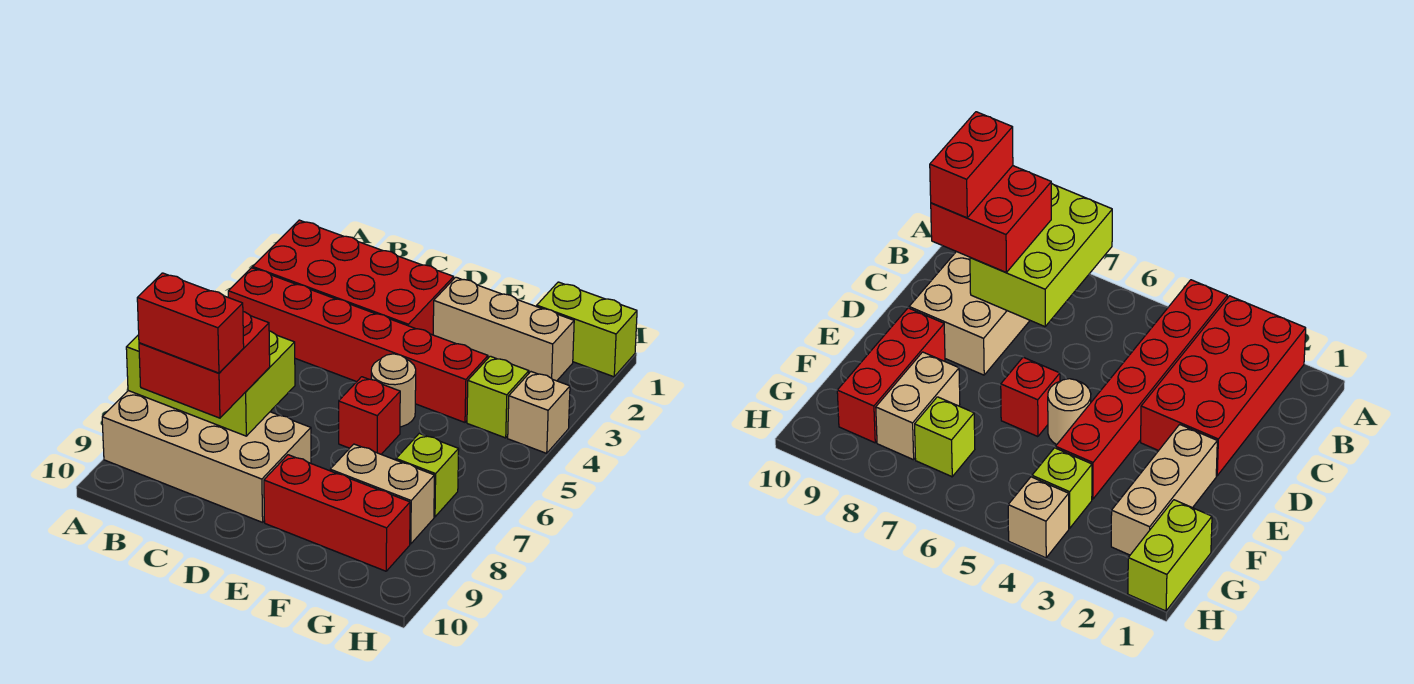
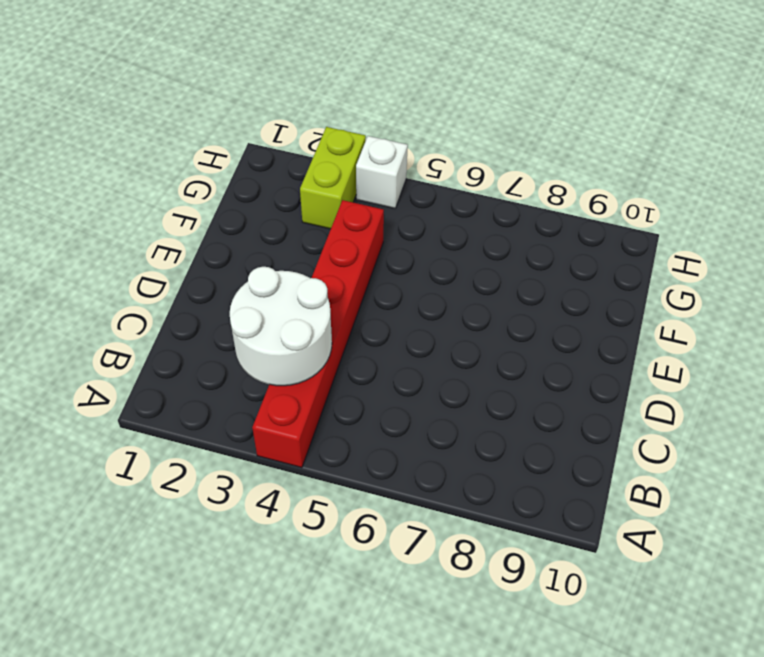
white round brick B3:C4 level 2 -> none
lime brick G3:H3 level 1 -> lime brick G1:H1 level 1
white brick H4 level 1 -> tan brick H4 level 1
none -> red brick A2:D3 level 1
none -> tan brick A8:D9 level 1
none -> tan brick E2:G2 level 1

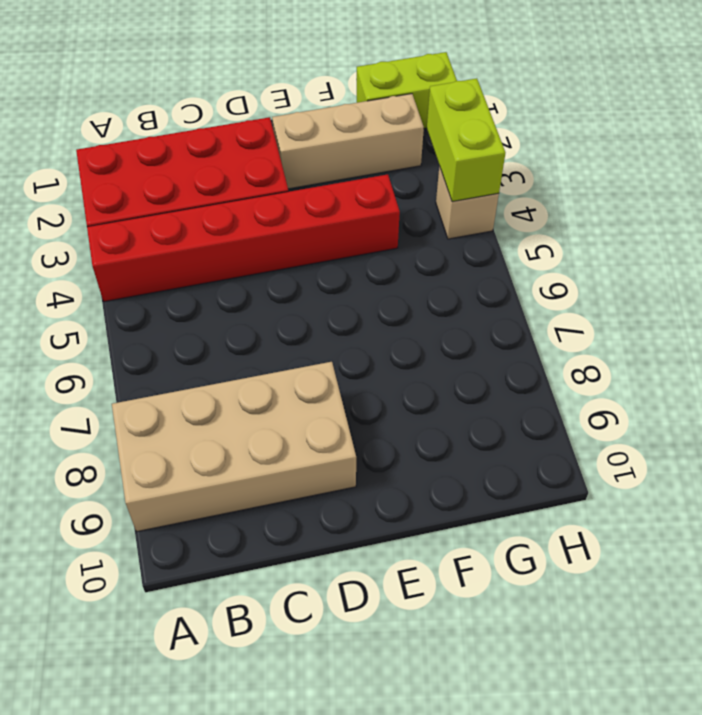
lime brick H3:H4 level 2 -> none
none -> tan round brick E5 level 1
none -> red brick E6 level 1
none -> red brick E9:G9 level 1

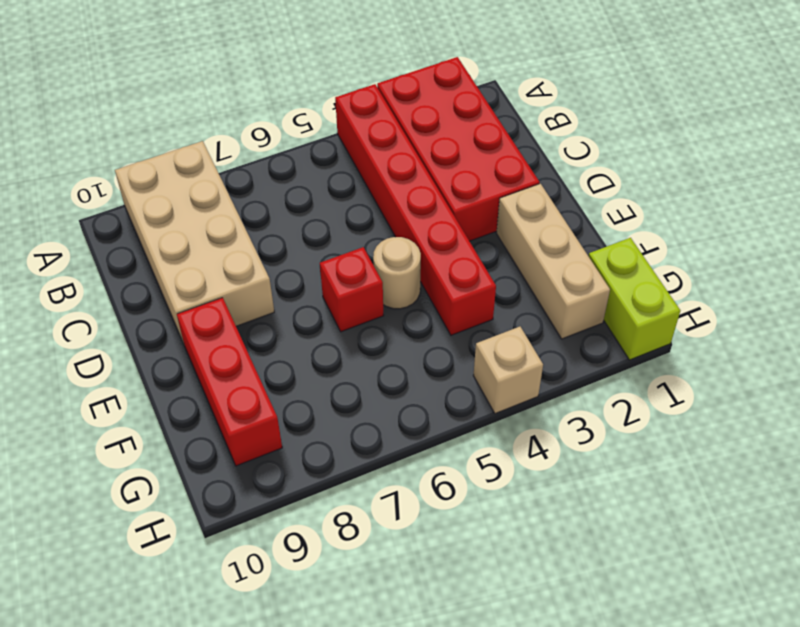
none -> tan brick F8:G8 level 1
none -> lime brick G4 level 1
none -> lime brick G7 level 1

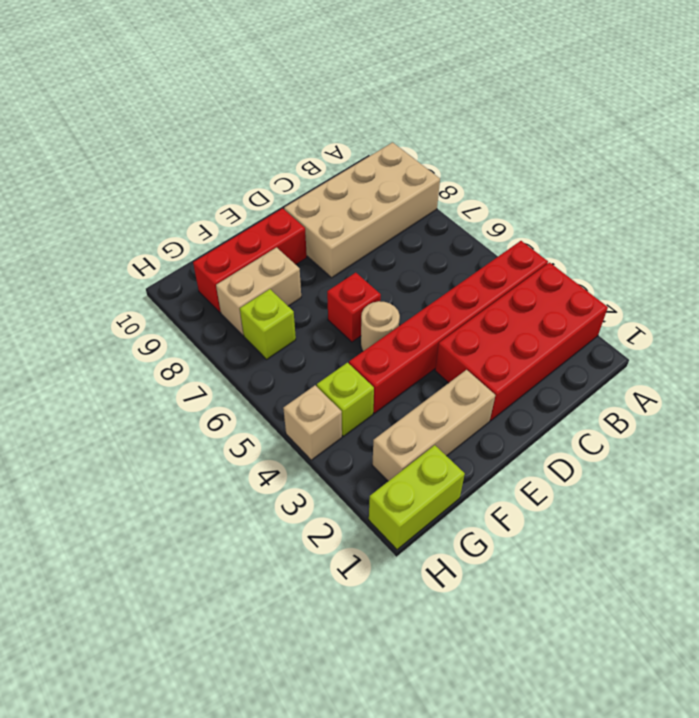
none -> lime brick A7:C8 level 2
none -> red brick B8:C9 level 3
none -> red brick B9:C9 level 4

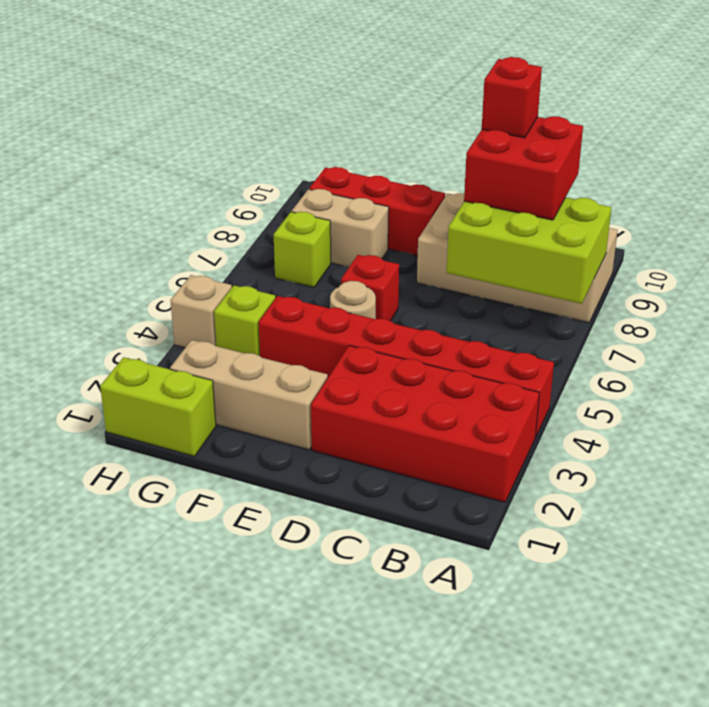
red brick C9 level 4 -> red brick B9:C9 level 4

